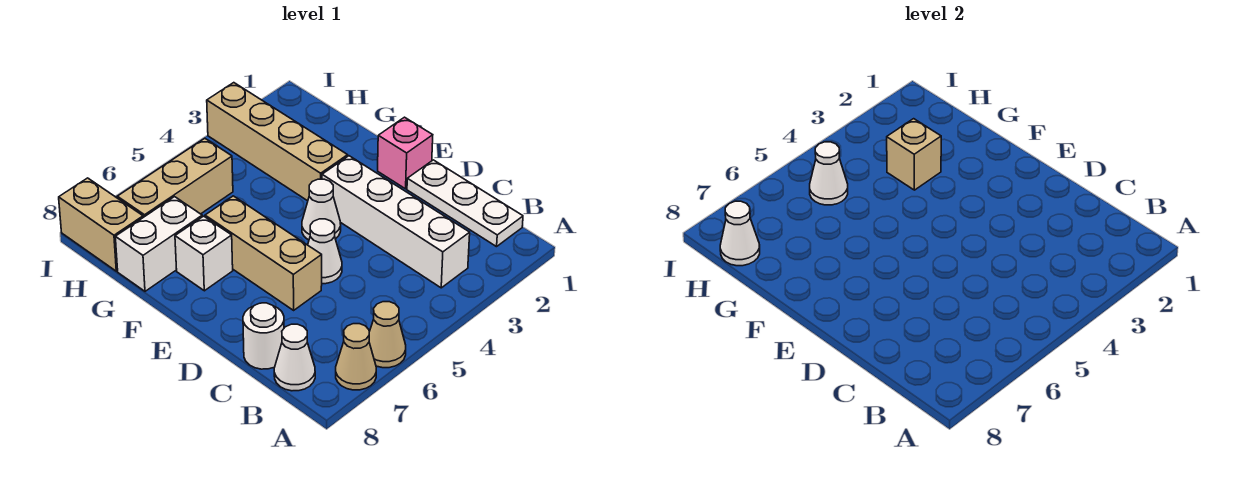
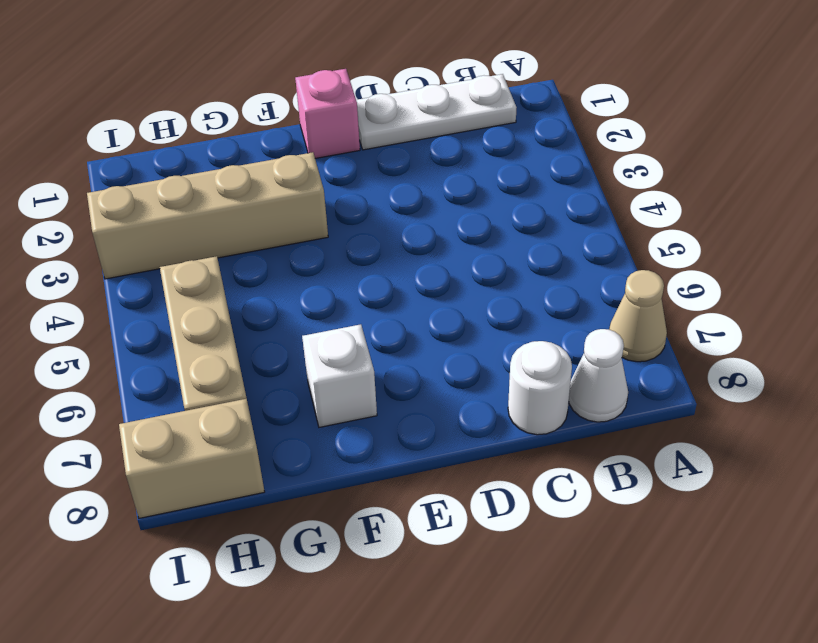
none -> tan cone A6 level 1
none -> white brick B3:E3 level 1
none -> white cone D5 level 1

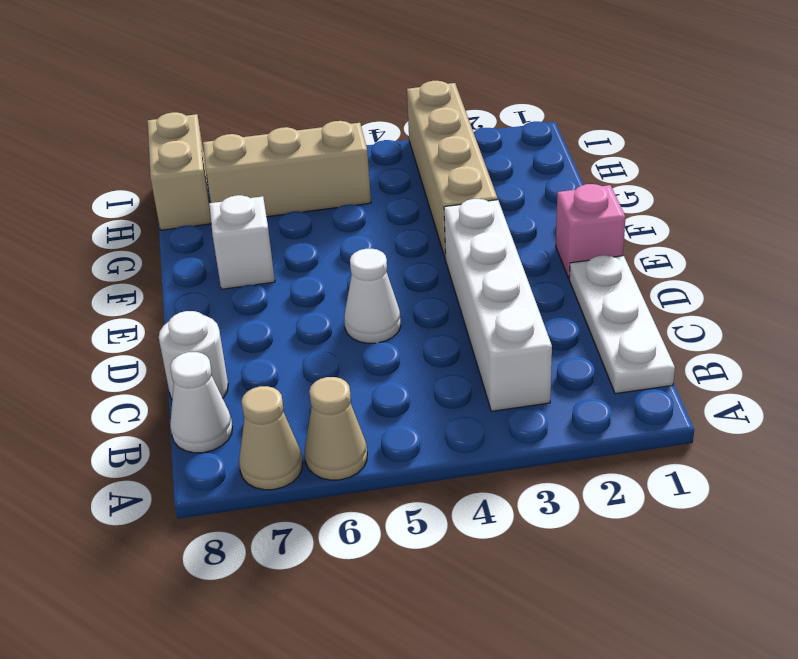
none -> tan brick D6:F6 level 1
none -> white cone E4 level 1
none -> white brick G7:G8 level 1

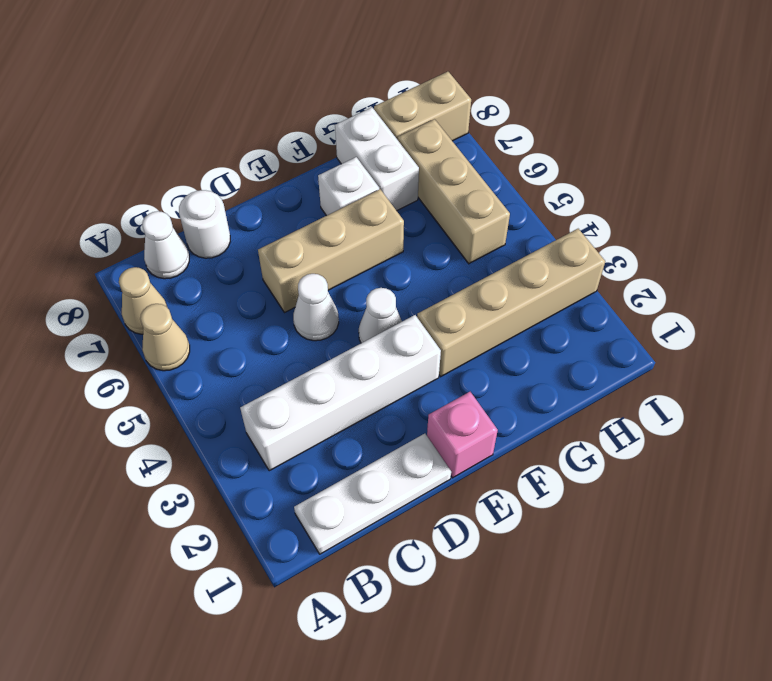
none -> tan brick G3 level 2
none -> white cone H5 level 2
none -> white cone H8 level 2

